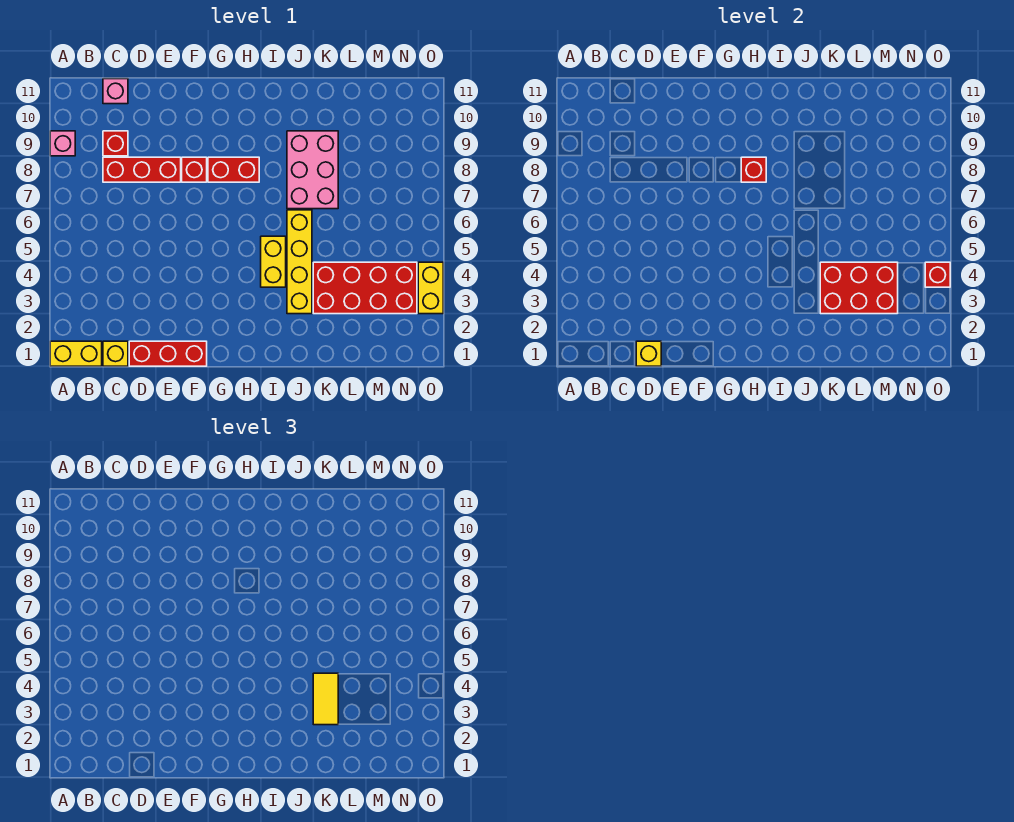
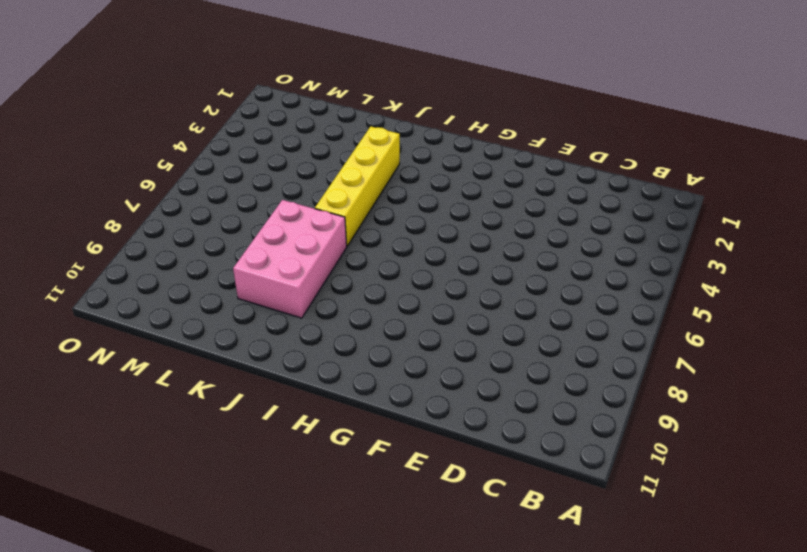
none -> yellow brick A1:B1 level 1
none -> pink brick A9 level 1
none -> yellow brick C1 level 1

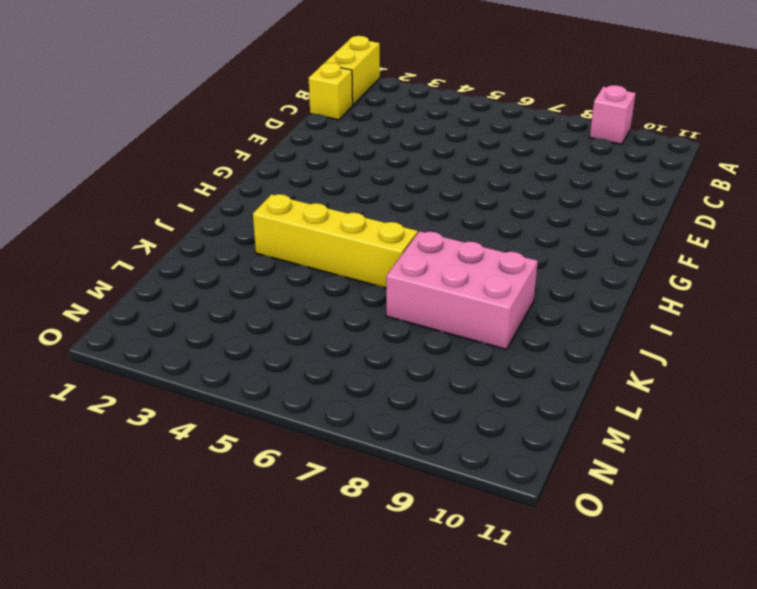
none -> red brick C8:E8 level 1
none -> red brick C9 level 1
none -> pink brick C11 level 1

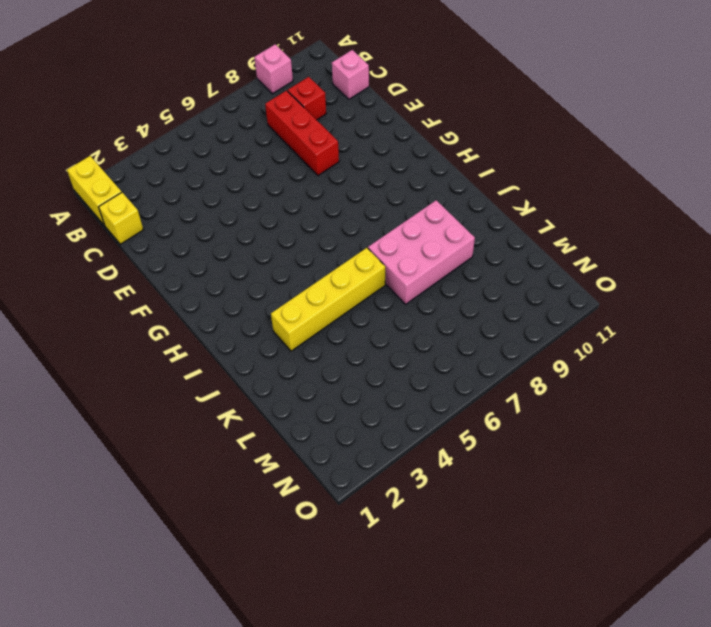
none -> red brick D1:F1 level 1
none -> red brick F8 level 1
none -> red brick G8:H8 level 1

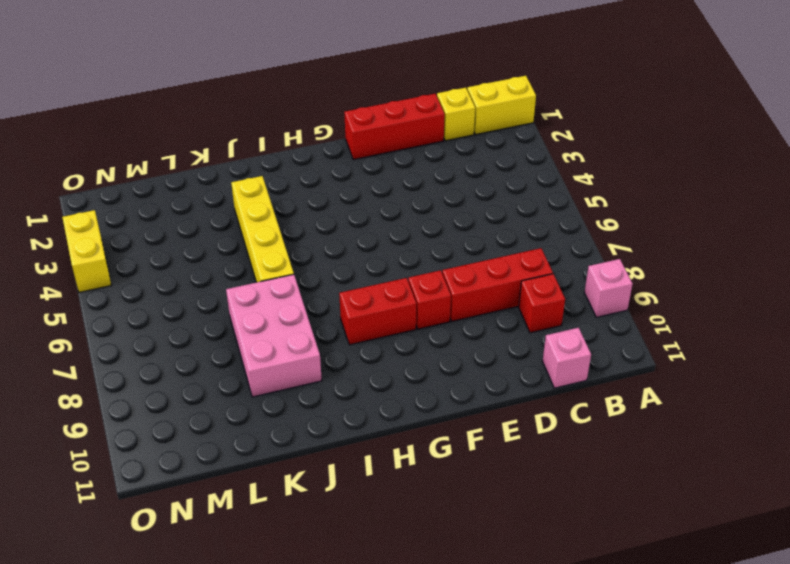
none -> yellow brick I4:I5 level 1
none -> red brick K3:N4 level 1
none -> yellow brick D1 level 2

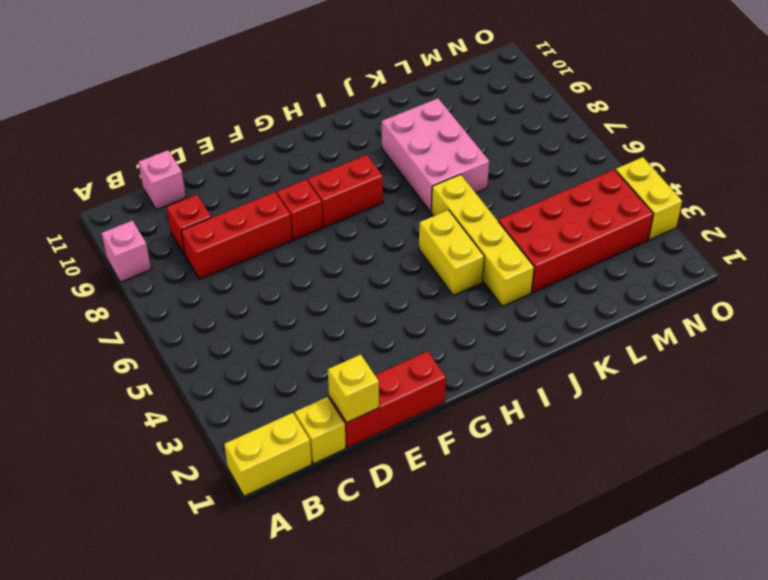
none -> red brick H8 level 2
none -> red brick K3:M4 level 2
none -> red brick O4 level 2

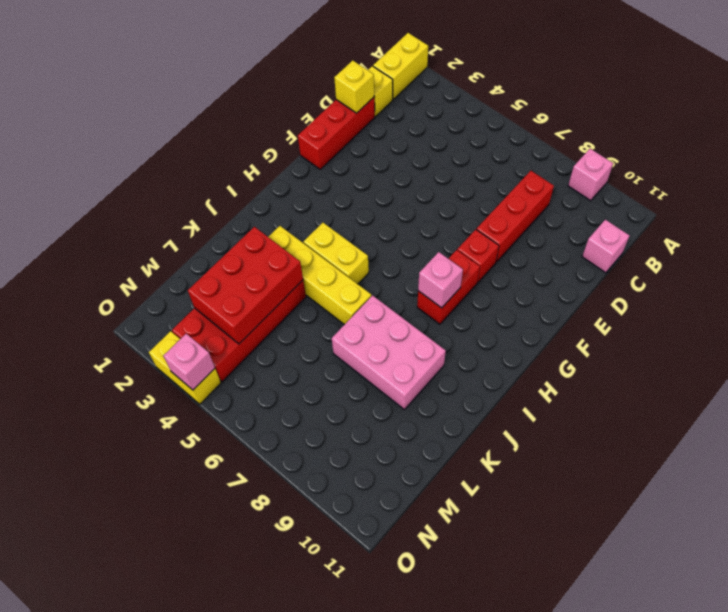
pink brick H8 level 2 -> red brick H8 level 2
pink brick O4 level 2 -> red brick O4 level 2
none -> red brick C9 level 1
none -> yellow tile K3:K4 level 3

